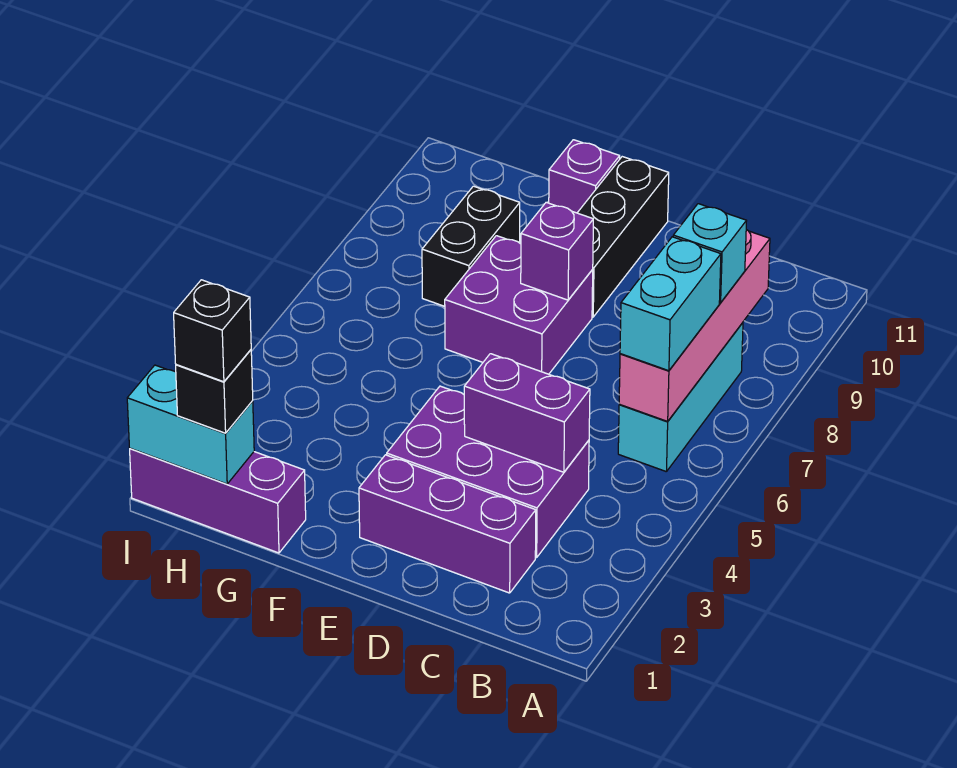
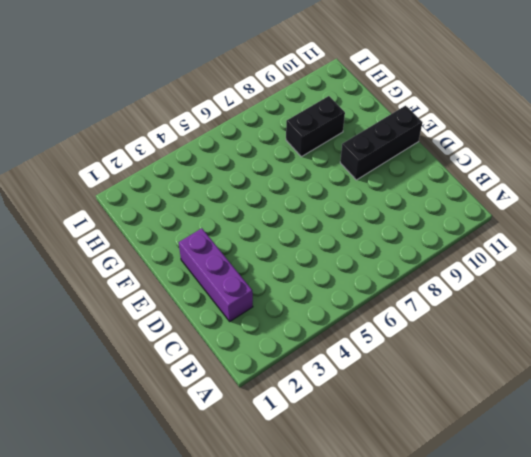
none -> cyan brick B6:B8 level 1
none -> purple brick C3:E4 level 1
none -> purple brick E7:F8 level 1

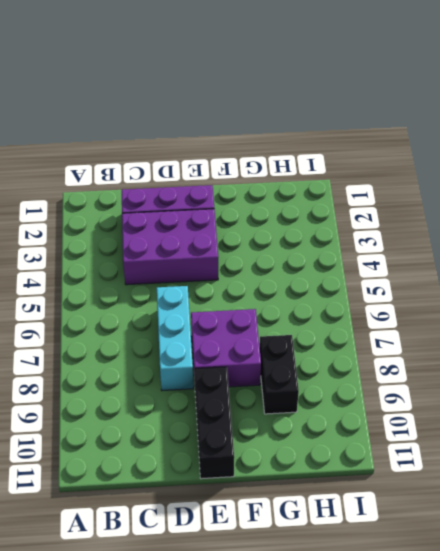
cyan brick D6:D8 level 1 -> cyan brick B6:B8 level 1
none -> purple brick F11 level 1
none -> purple brick G1:I1 level 1
none -> pink brick B6:B9 level 2

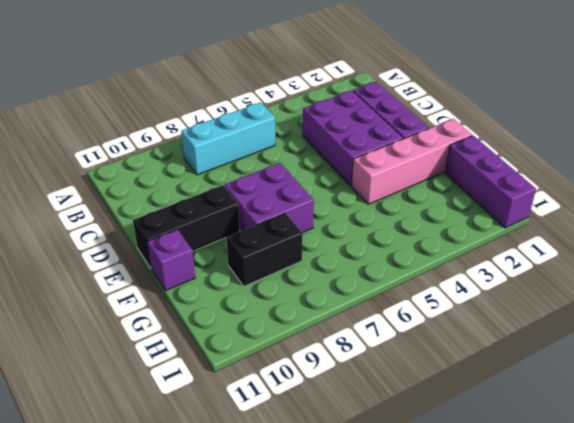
pink brick F1:F4 level 1 -> pink brick B6:B9 level 2
none -> purple brick C4:D4 level 2
none -> purple brick E8 level 2
none -> cyan brick H1:I1 level 2

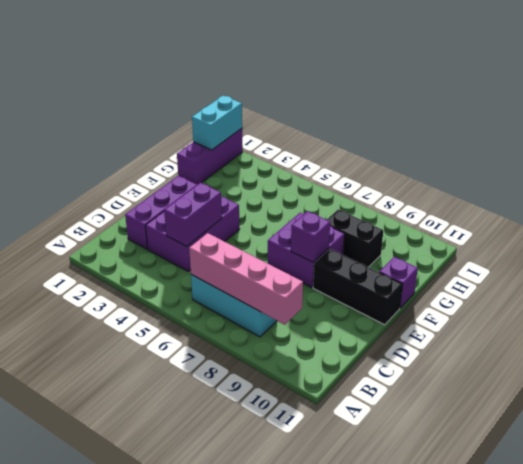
none -> cyan brick B6:B7 level 3
none -> cyan brick B8 level 3
none -> black brick H1 level 3

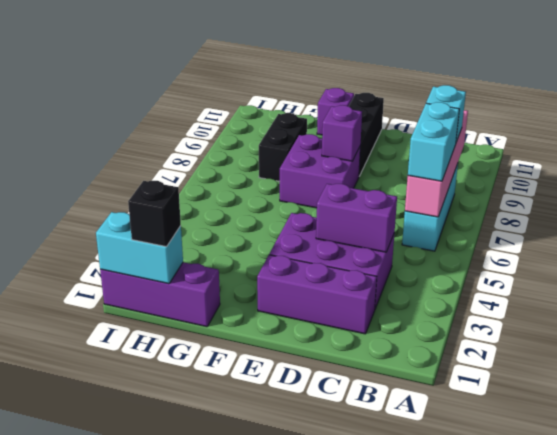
none -> black brick H1 level 4

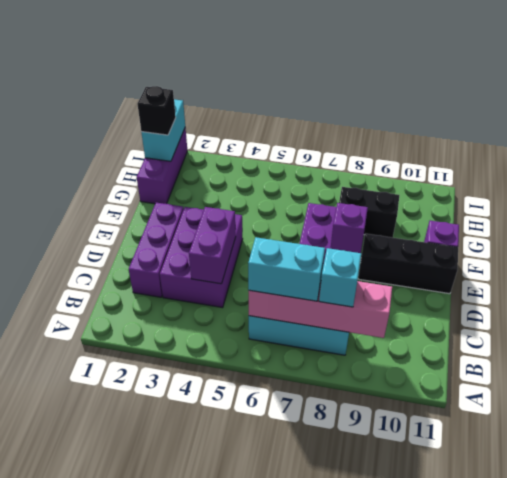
none -> black brick H1 level 4

